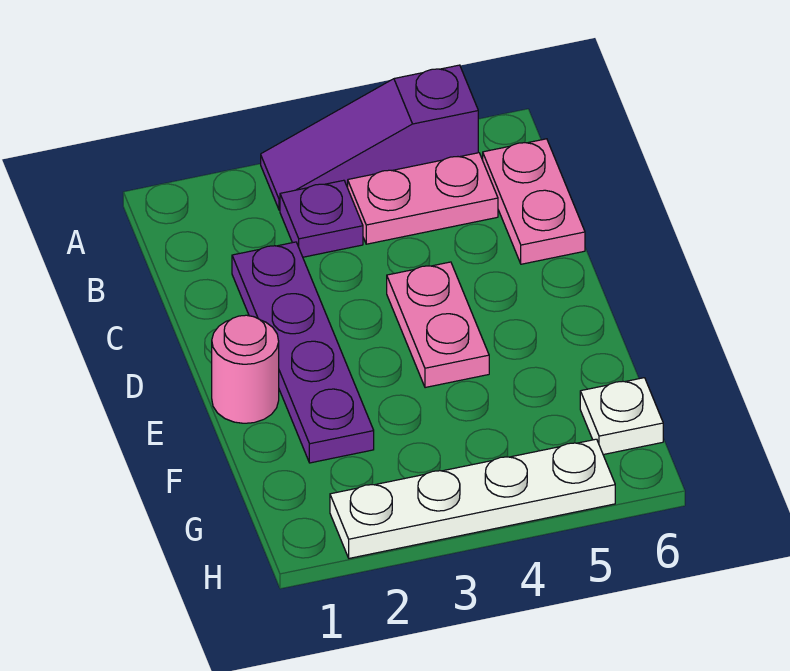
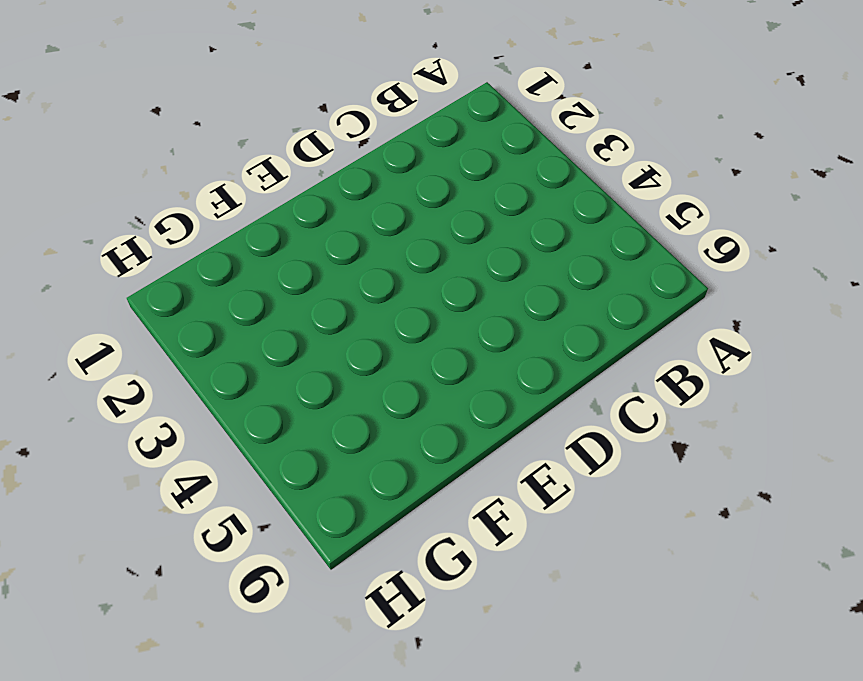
none -> purple slope A3:A5 level 1 top 5
none -> purple plate B3 level 1

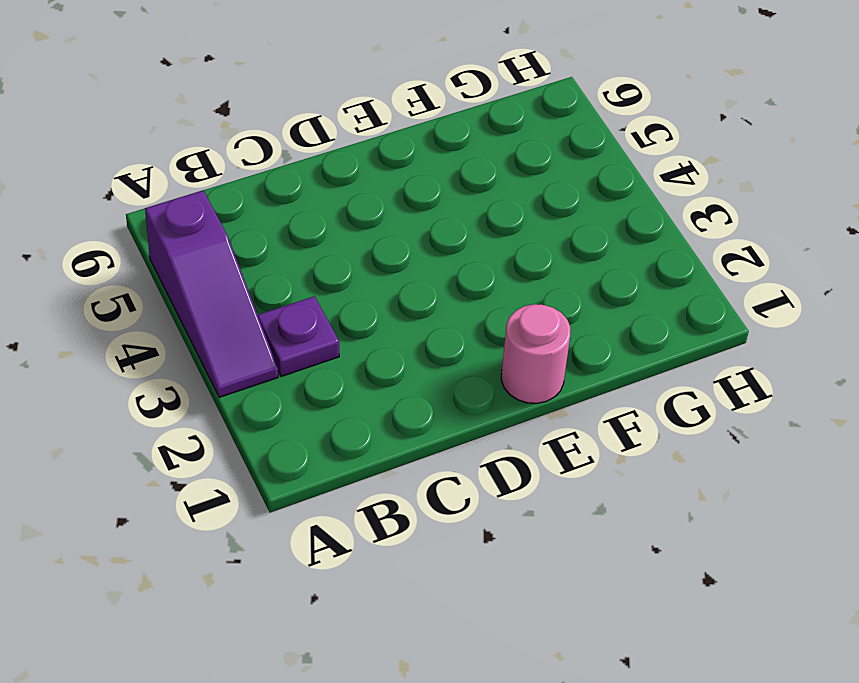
none -> pink plate B4:B5 level 1
none -> pink plate B6:C6 level 1

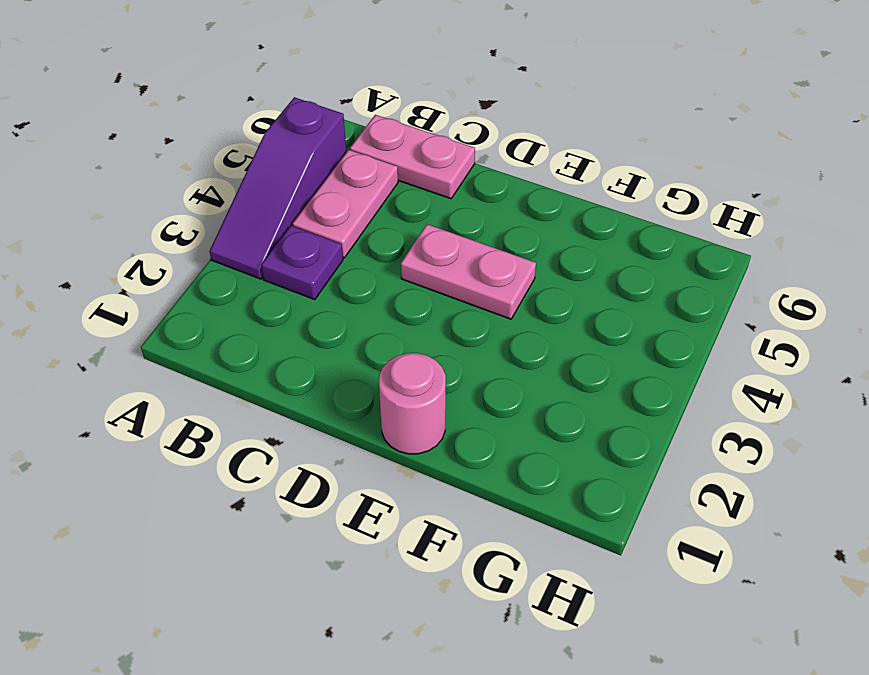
none -> purple plate C2:F2 level 1
none -> white plate G6 level 1

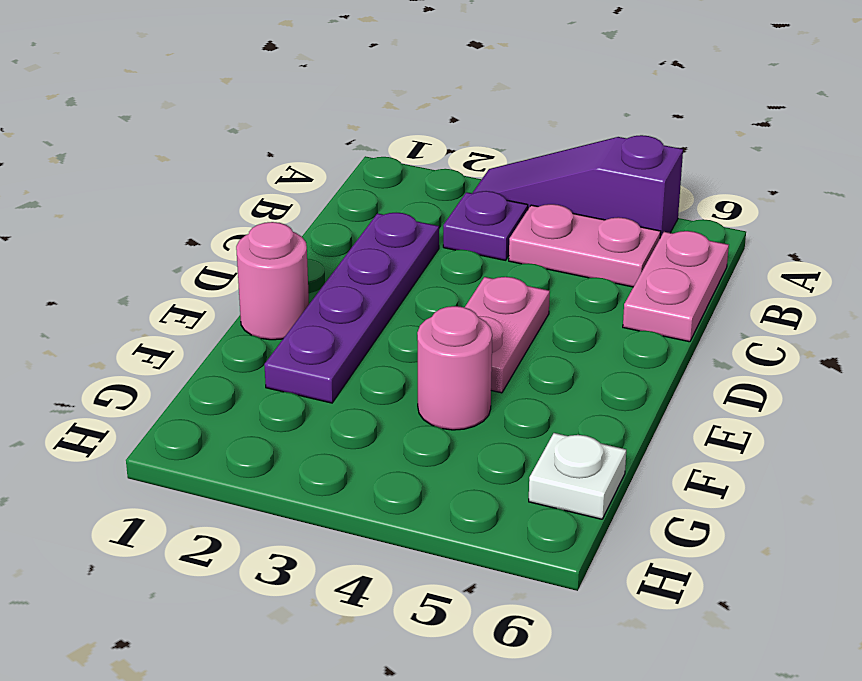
pink round brick F4 level 1 -> none
none -> white plate H2:H5 level 1

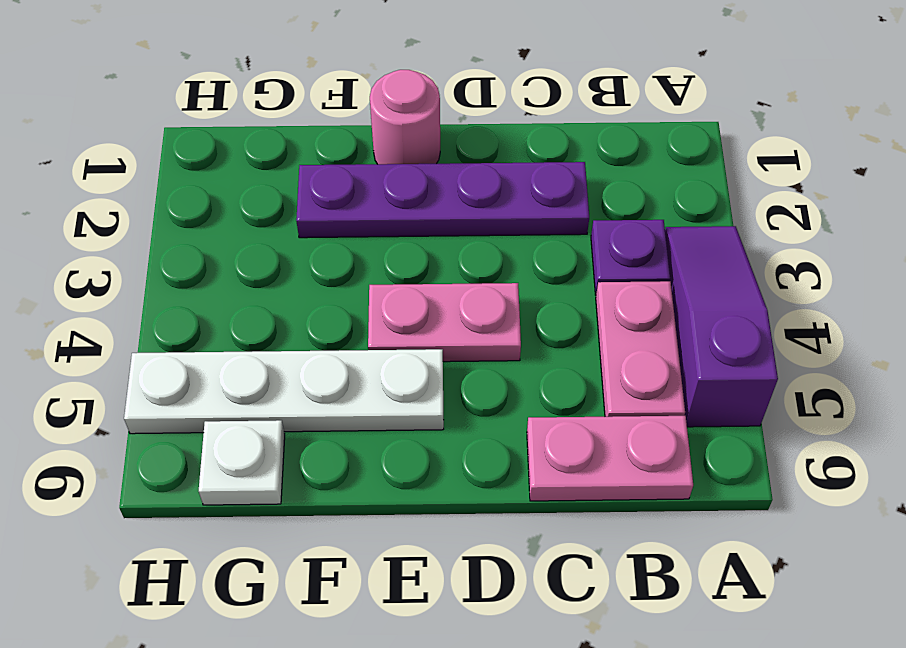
white plate E5:H5 level 1 -> white plate H2:H5 level 1

